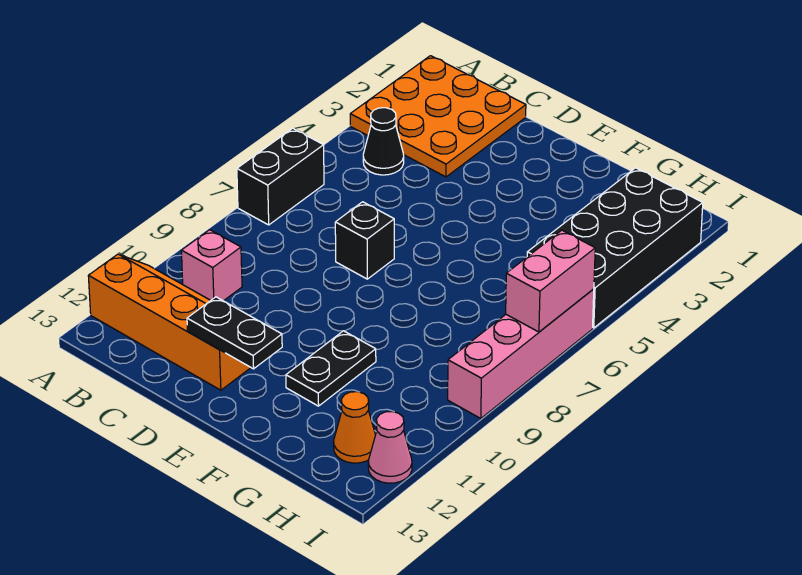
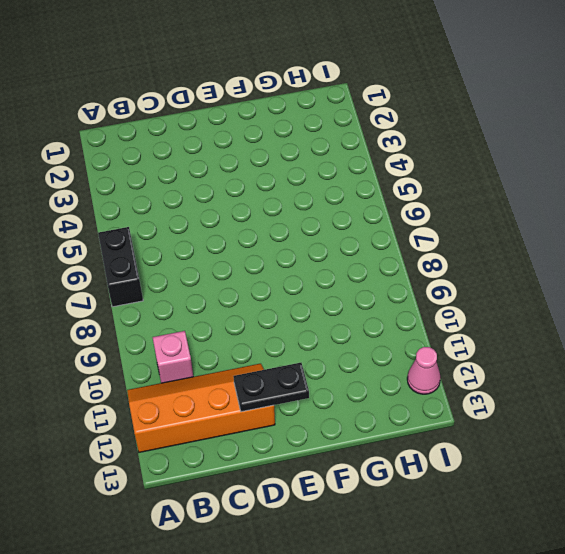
none -> orange plate A1:C3 level 1
none -> black cone B4 level 1
none -> black brick D7 level 1

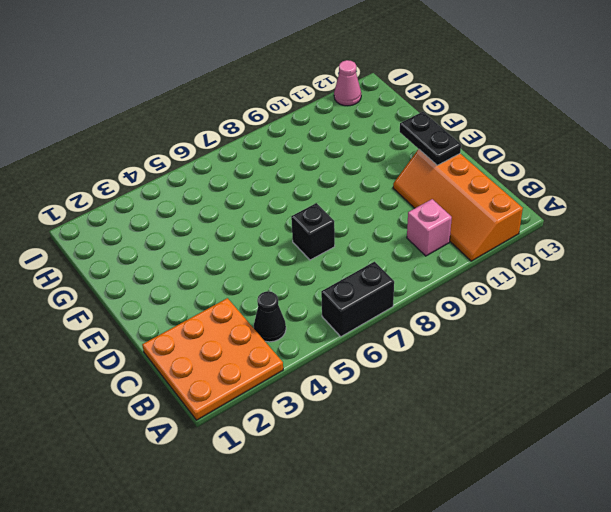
none -> black plate F10:F11 level 1
none -> black brick H2:I5 level 1
none -> orange cone H12 level 1

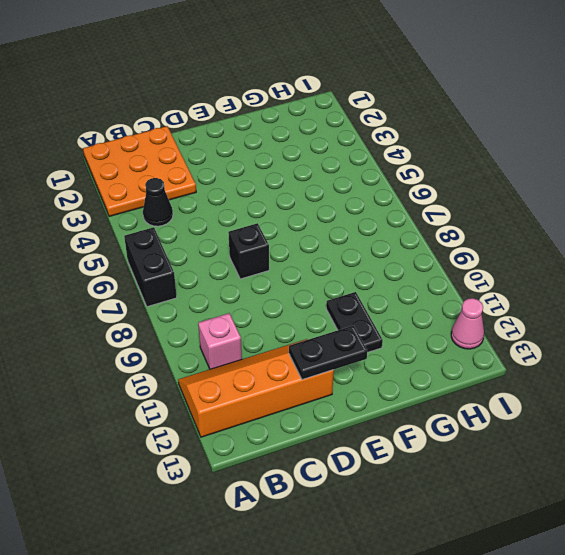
none -> black brick H2:I5 level 1
none -> orange cone H12 level 1
none -> pink brick I6:I9 level 1

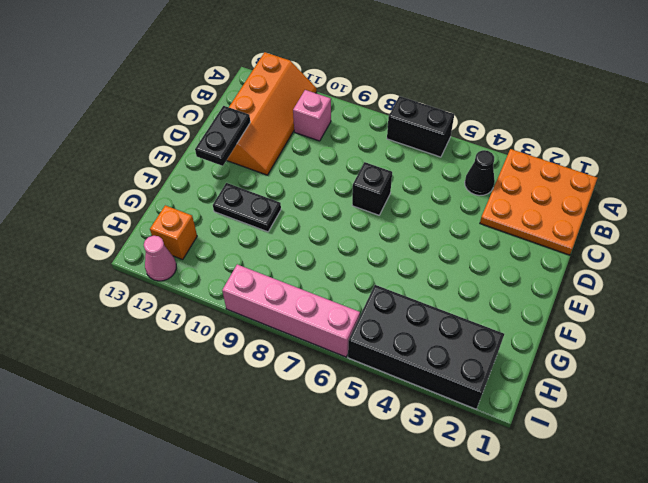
orange brick H12 level 1 -> orange cone H12 level 1
none -> pink brick I6:I7 level 2

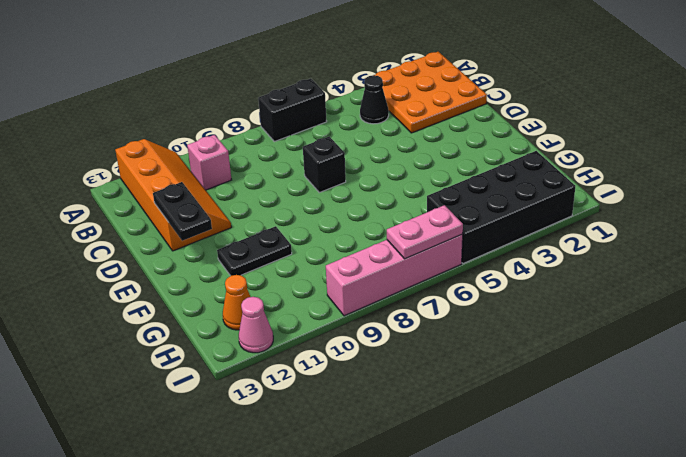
pink plate I6:I7 level 2 -> pink brick I6:I7 level 2

